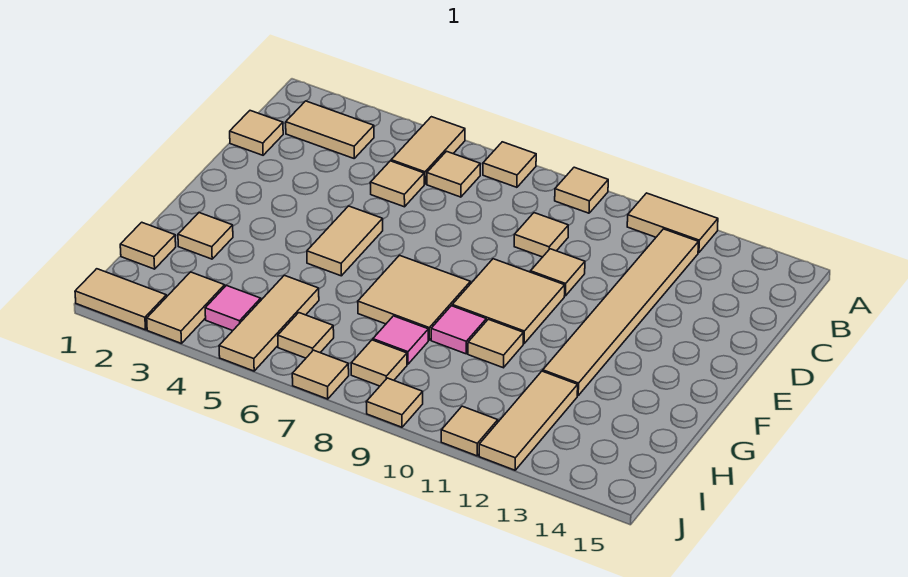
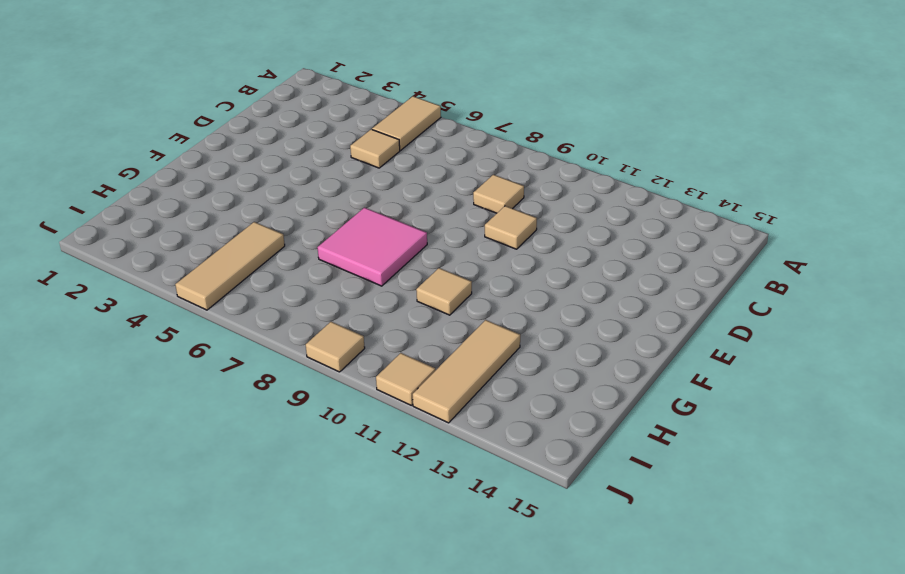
pink tile F7:G8 level 1 -> tan tile F7:G8 level 1
none -> tan tile A7 level 1
none -> tan tile A9 level 1
none -> tan tile A11:A12 level 1

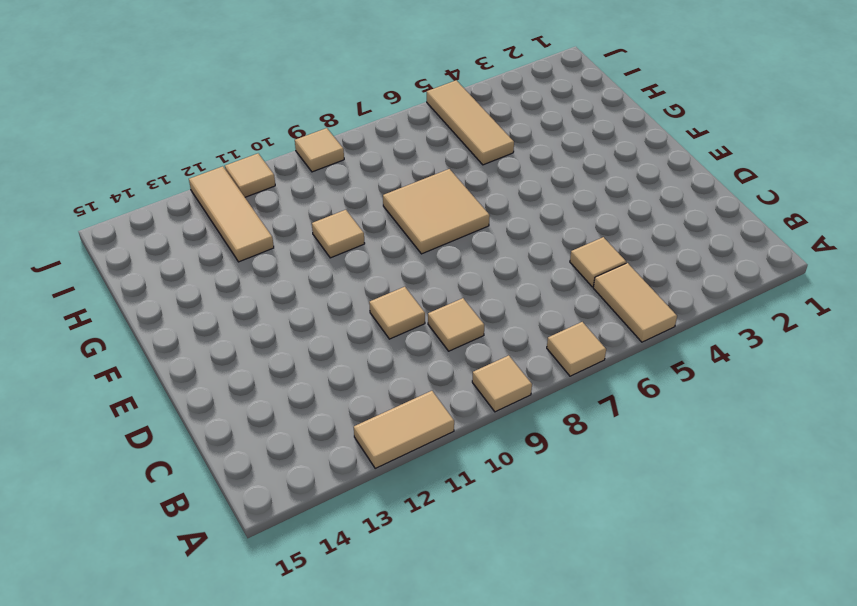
none -> tan tile B2:B3 level 1
none -> tan tile B6 level 1
none -> tan tile B12:G12 level 1

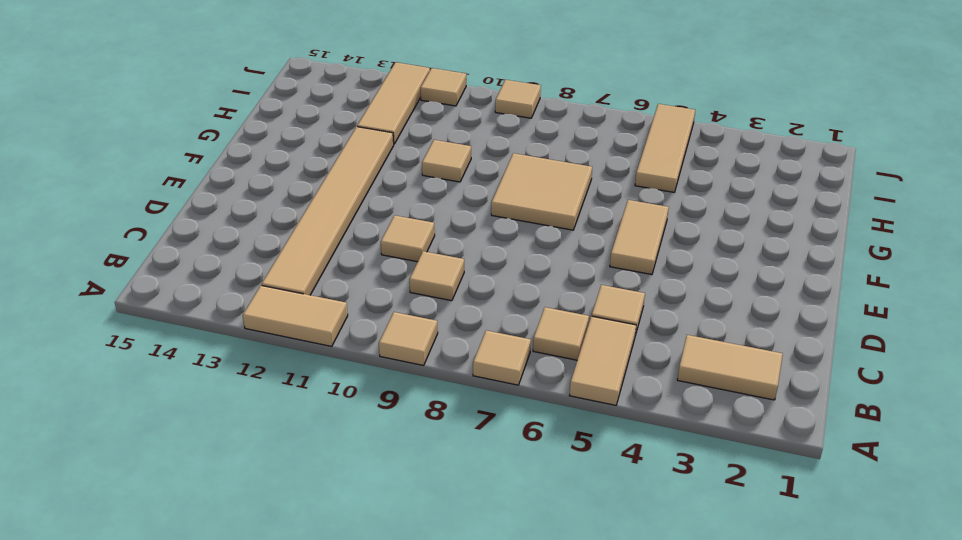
none -> tan tile C1 level 1
none -> tan tile E9:F10 level 1
none -> tan tile G2 level 1

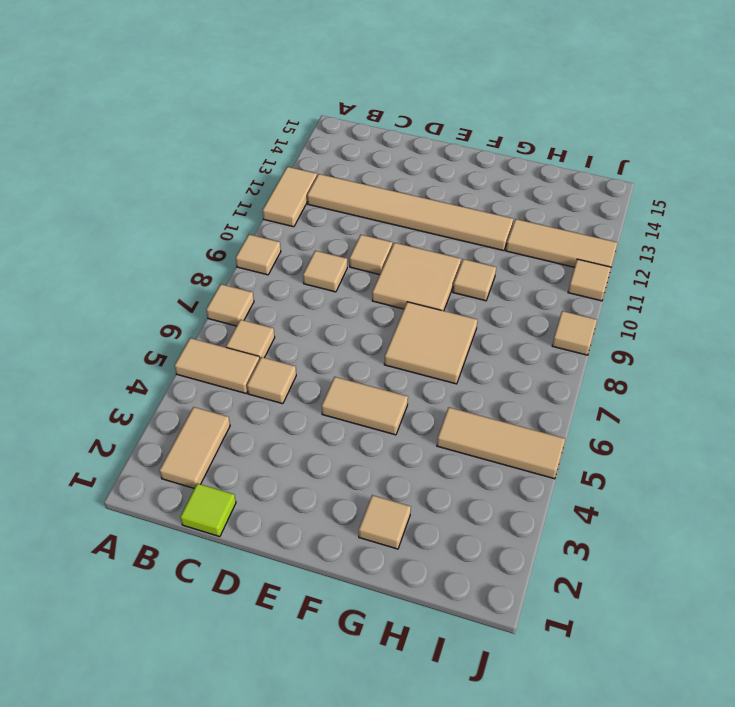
lime tile C1 level 1 -> tan tile C1 level 1
none -> pink tile G9 level 1
none -> tan tile H1 level 1
none -> pink tile H8 level 1

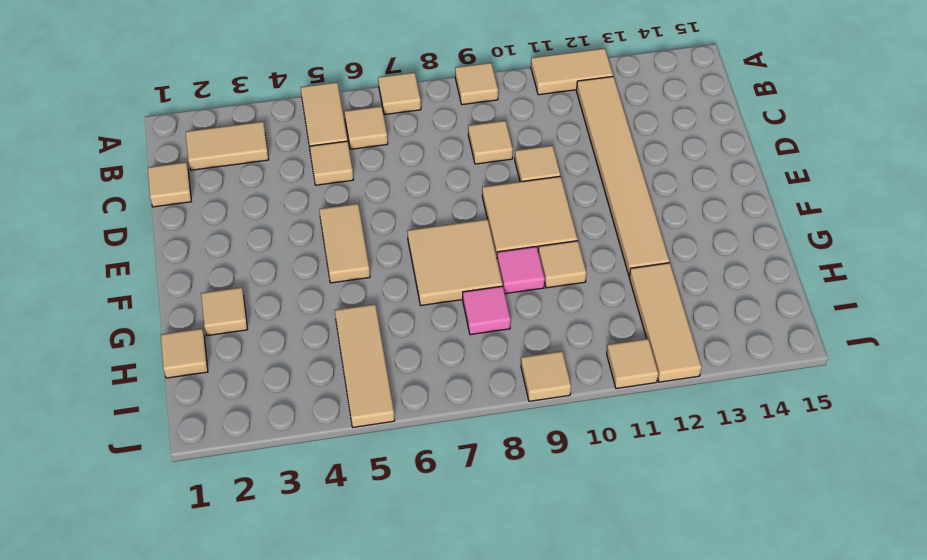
none -> tan tile I3:J3 level 1
none -> pink tile I4 level 1
none -> tan tile I6 level 1

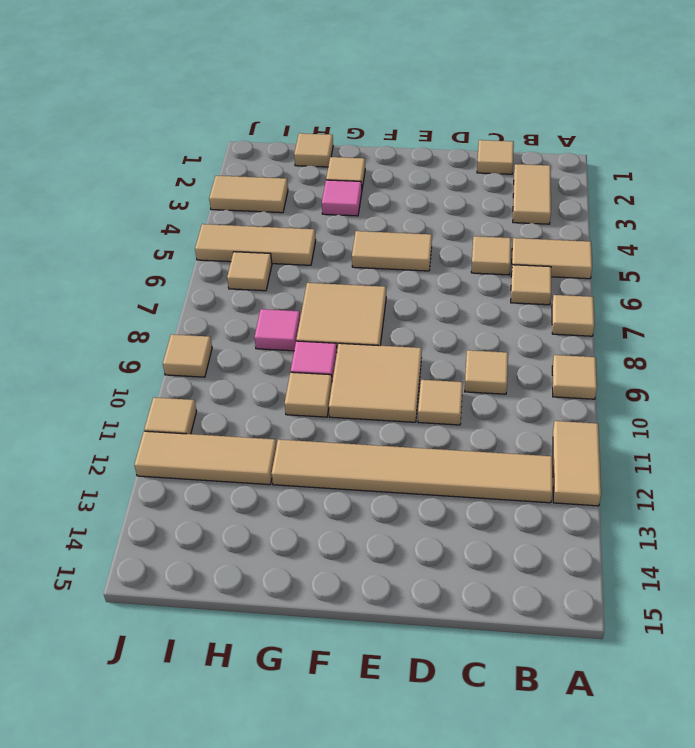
pink tile G3 level 1 -> pink tile I4 level 1
none -> tan tile I8 level 1
none -> tan tile J1:J2 level 1
none -> tan tile J7 level 1

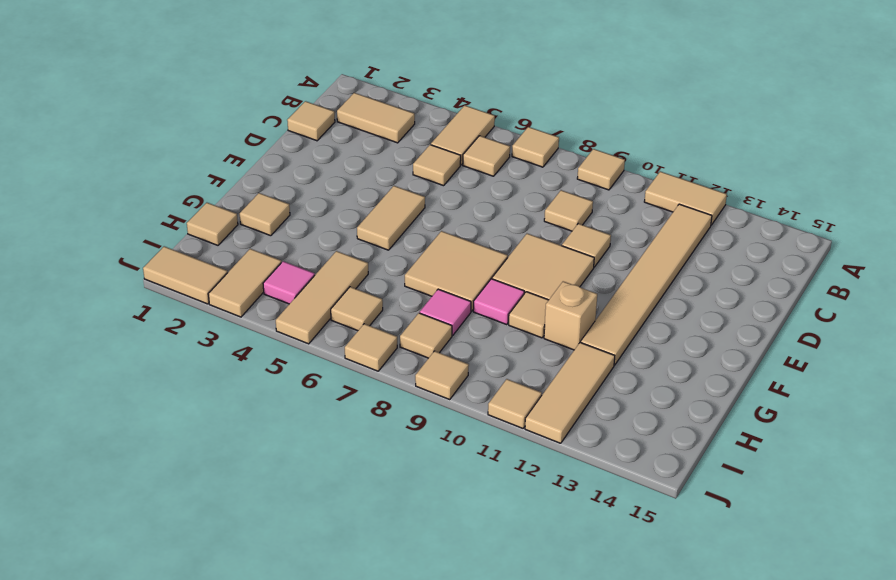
tan brick G11 level 1 -> none

